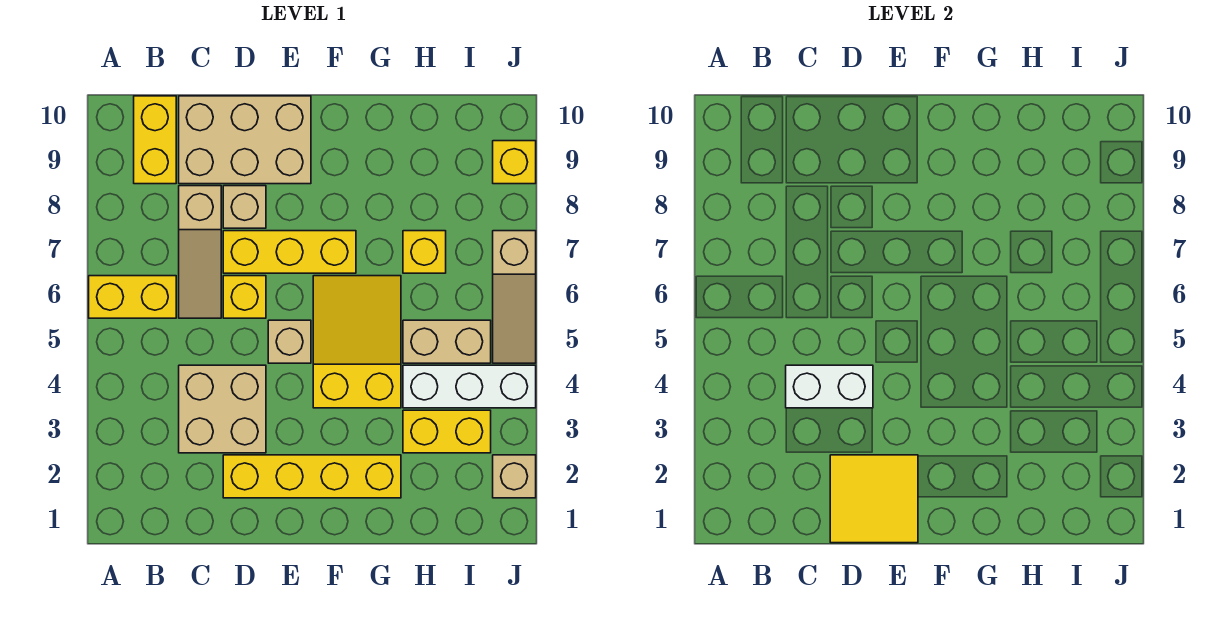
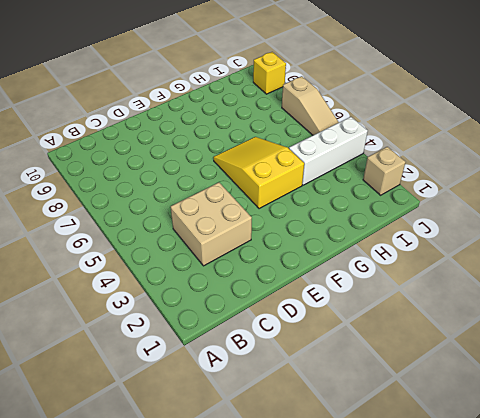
none -> yellow brick A6:B6 level 1
none -> yellow brick B9:B10 level 1
none -> tan slope C6:C8 level 1 top 8

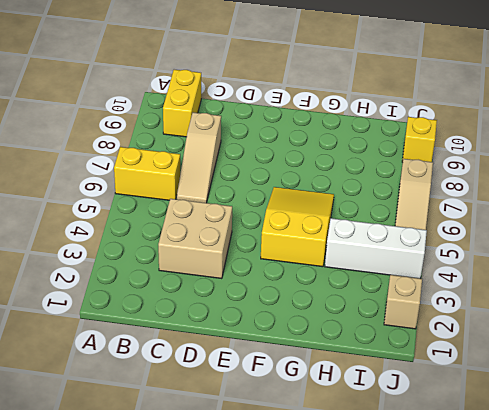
none -> tan brick C9:E10 level 1
none -> yellow brick D2:G2 level 1
none -> yellow brick D6 level 1

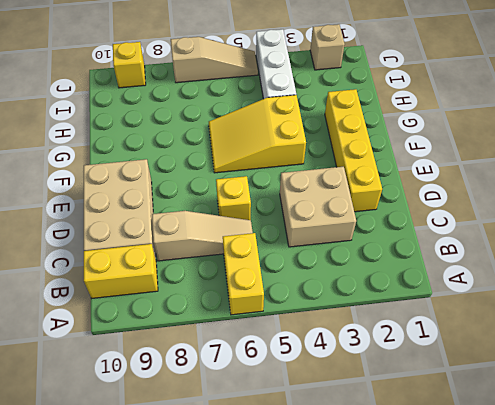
none -> yellow brick D7:F7 level 1
none -> tan brick D8 level 1
none -> tan brick E5 level 1

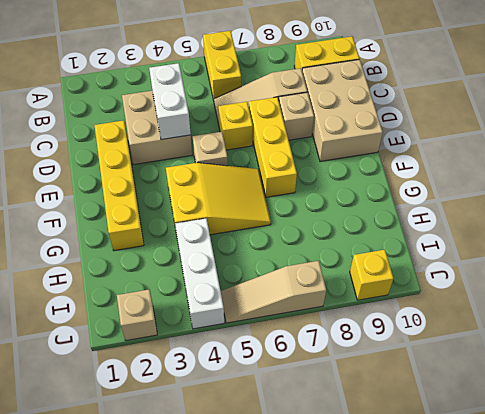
none -> yellow brick H3:I3 level 1
none -> tan brick H5:I5 level 1
none -> yellow brick H7 level 1

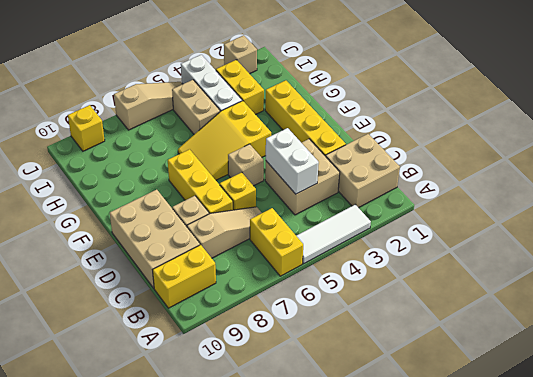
white tile A3:A5 level 1 -> none
tan brick B1:C2 level 1 -> none
none -> yellow brick H7 level 1
none -> yellow tile D1:E2 level 2

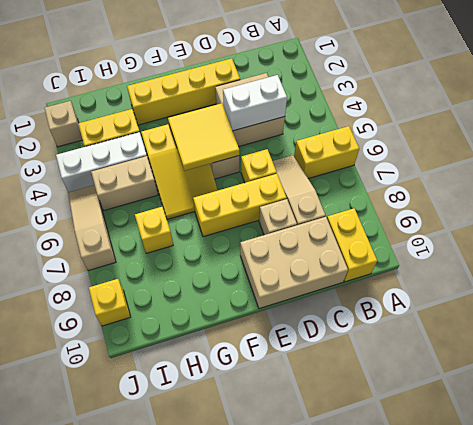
yellow tile E4:F5 level 2 -> yellow tile D1:E2 level 2

